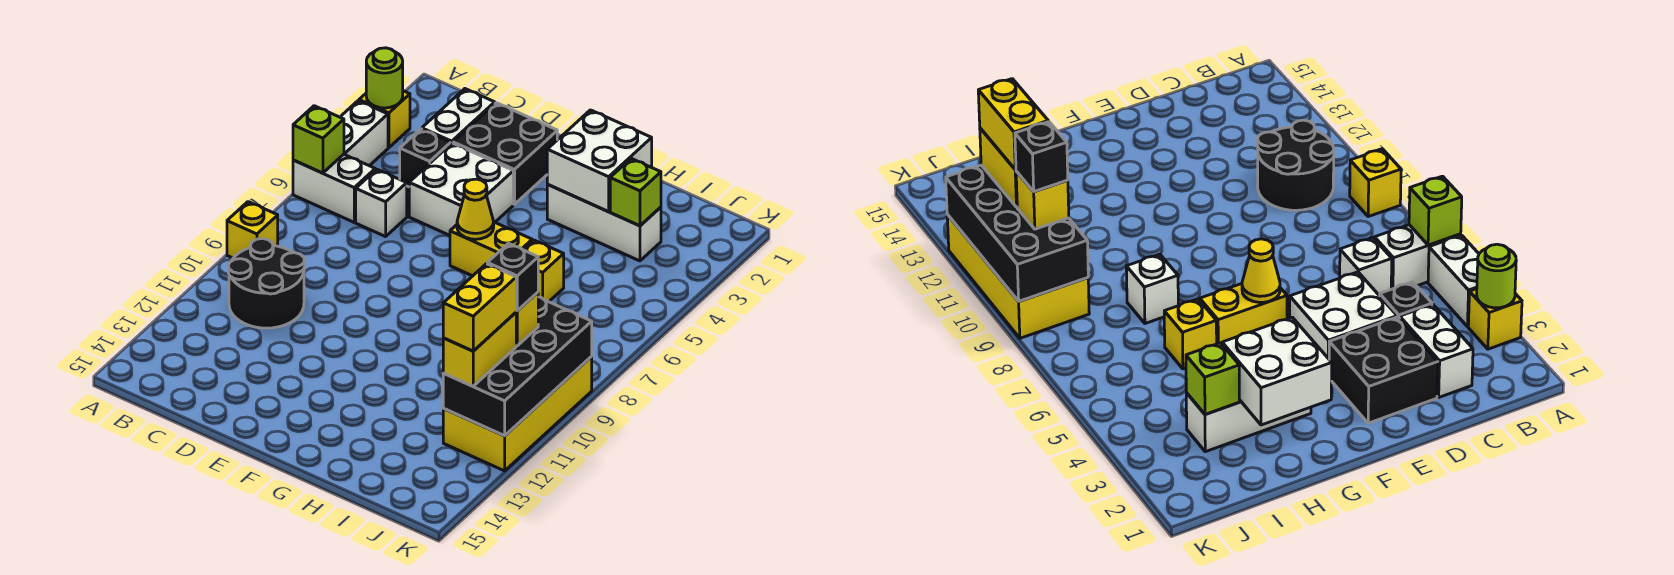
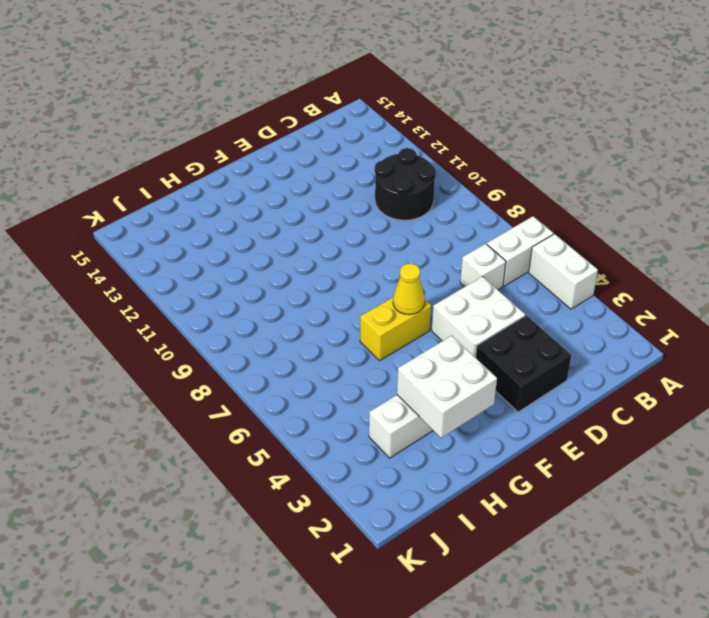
none -> yellow brick A3 level 1
none -> yellow brick A9 level 1
none -> white brick C2:C3 level 1

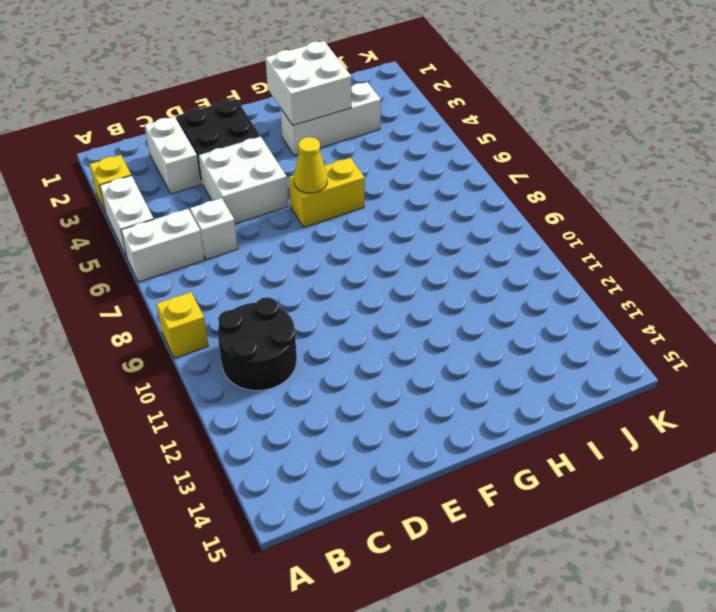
none -> black brick C4 level 1
none -> yellow brick H6 level 1
none -> white brick H8 level 1

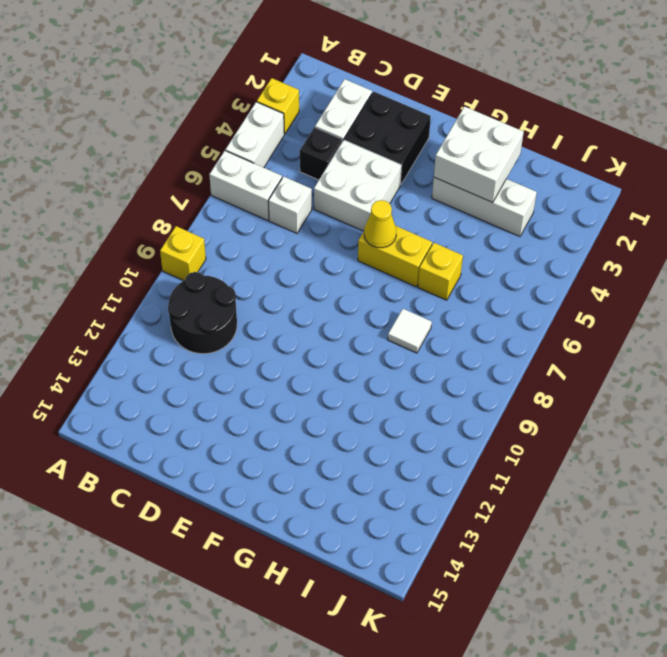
white tile H8 level 1 -> white brick H8 level 1
none -> yellow brick J9:K12 level 1
none -> lime round brick A3 level 2
none -> lime brick A6 level 2

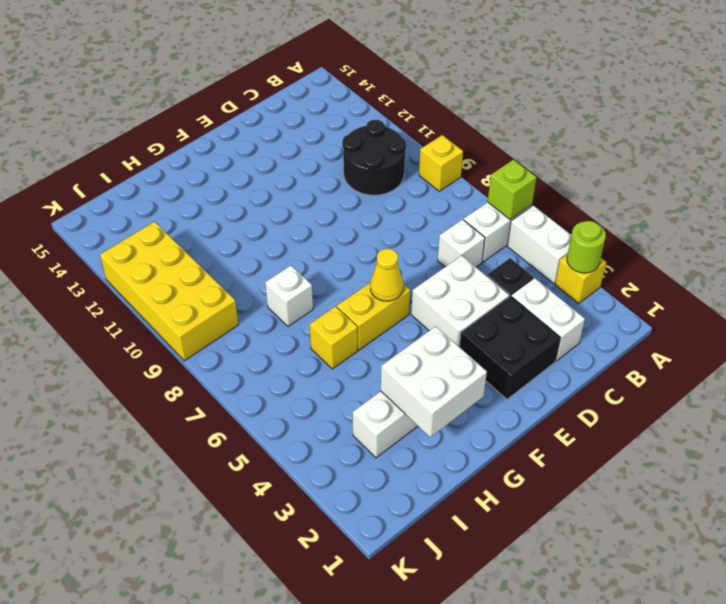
none -> lime brick I3 level 2
none -> black brick J9:K12 level 2
none -> yellow brick J10 level 3

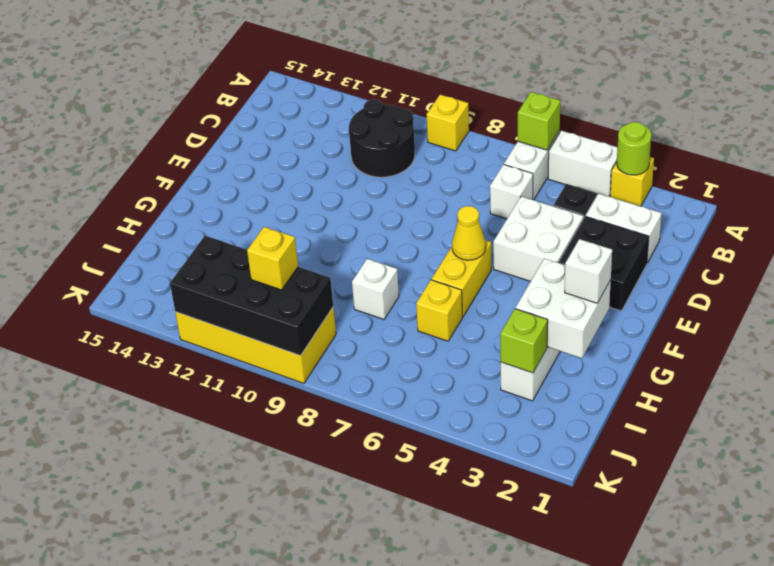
white brick G2 level 3 -> none
none -> yellow brick J11:J12 level 3
none -> black brick J10 level 4
none -> yellow brick J11:J12 level 4

